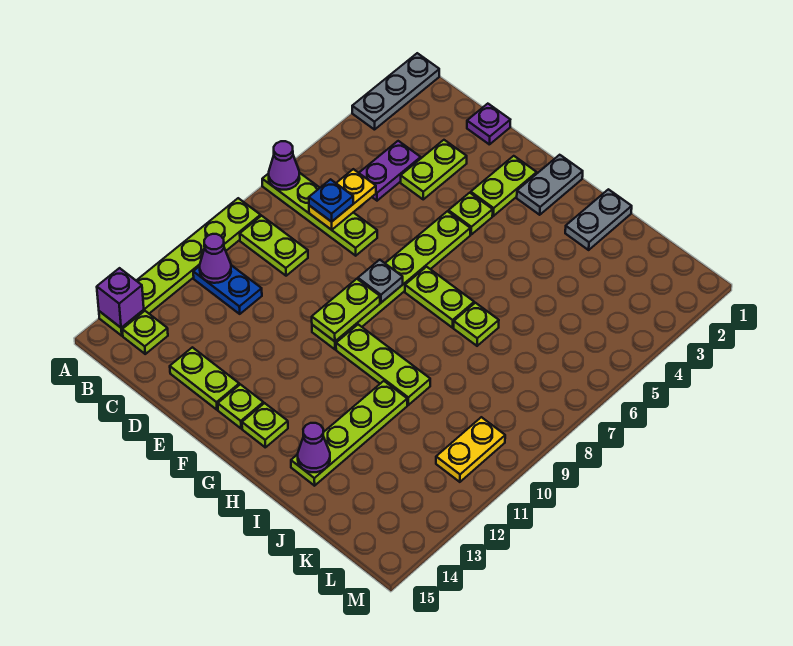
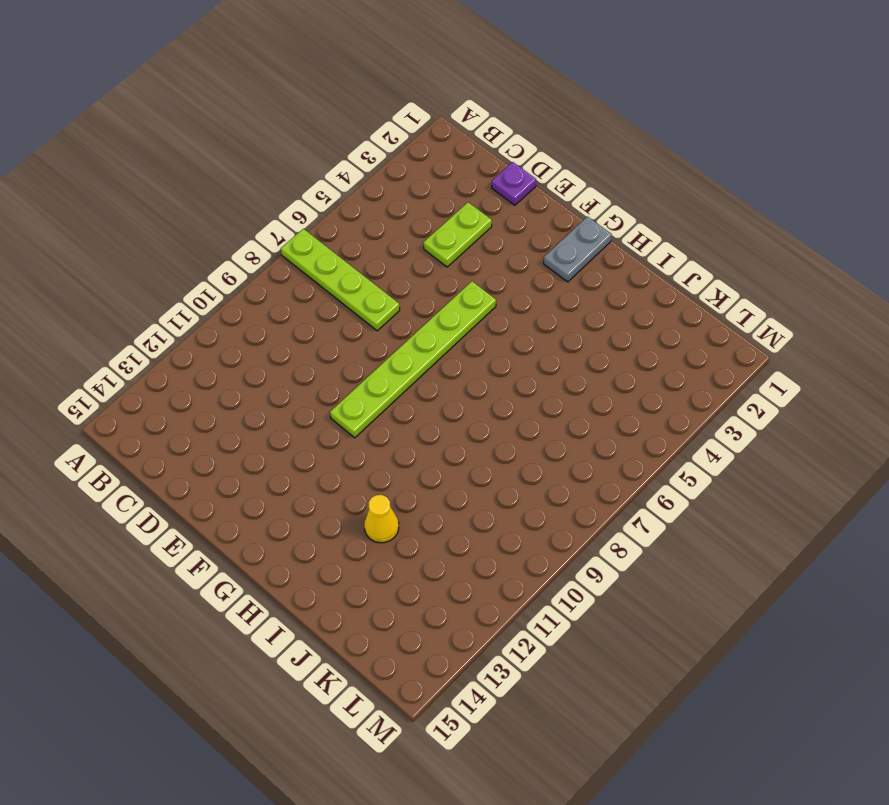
yellow cone I12 level 1 -> lime plate I11:I14 level 1
none -> grey plate A1:A3 level 1
none -> lime plate A9:A14 level 1
none -> lime plate B9:C9 level 1
none -> blue plate B11:C11 level 1

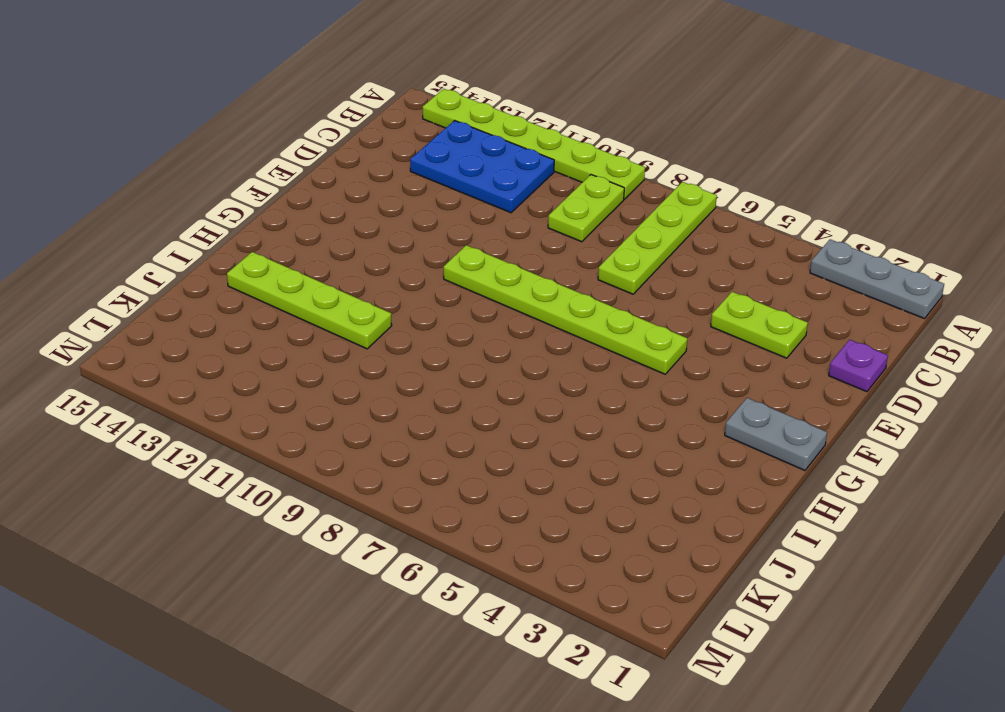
blue plate B11:C13 level 1 -> blue plate B11:C11 level 1
none -> lime plate B14 level 1
none -> purple plate C4:C5 level 1
none -> lime plate D14:E14 level 1
none -> lime plate F2:F3 level 1

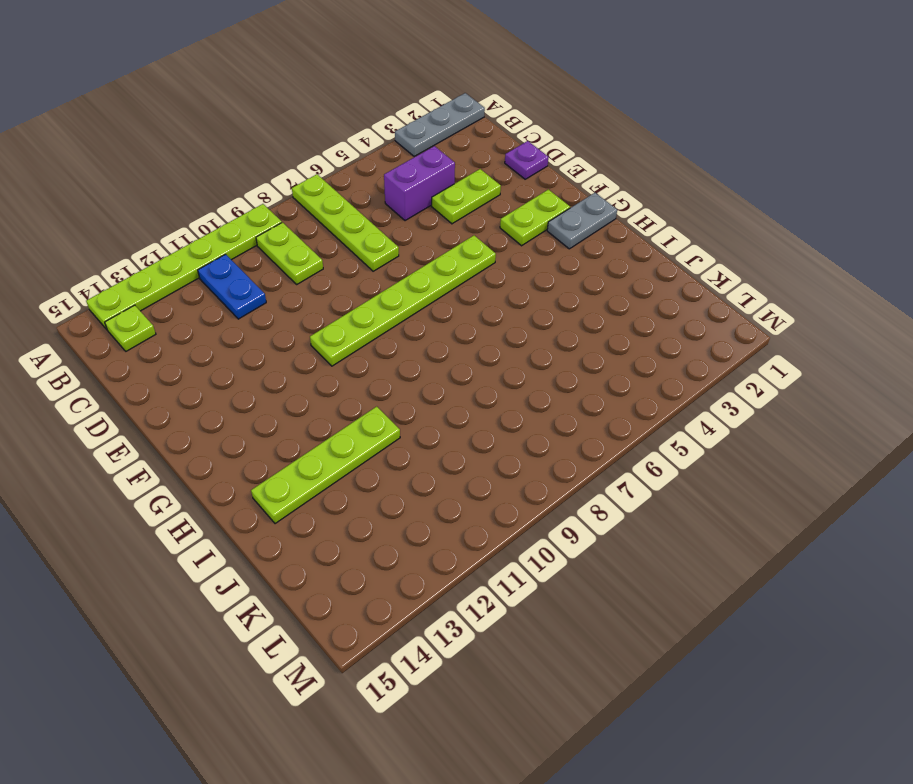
purple brick C4:C5 level 1 -> purple plate C4:C5 level 1
none -> lime plate D14:E14 level 1
none -> lime plate F4 level 1
none -> lime plate F14 level 1
none -> lime plate G7:H7 level 1

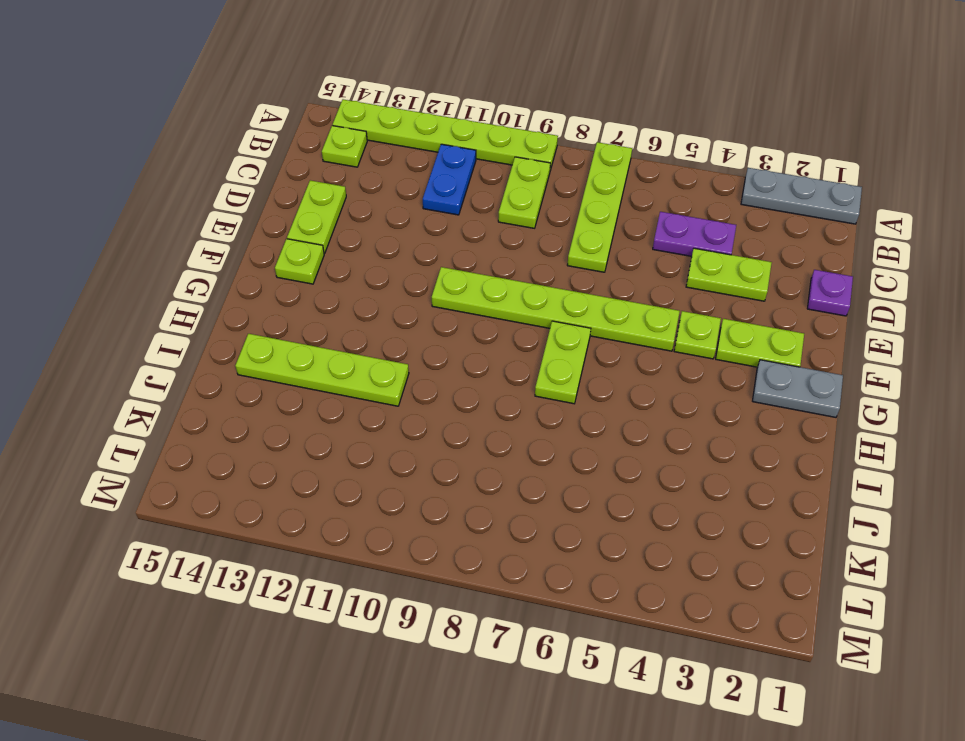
none -> lime plate G10:I10 level 1
none -> lime plate G14 level 1
none -> grey plate I1:I2 level 1
none -> lime plate I7 level 1

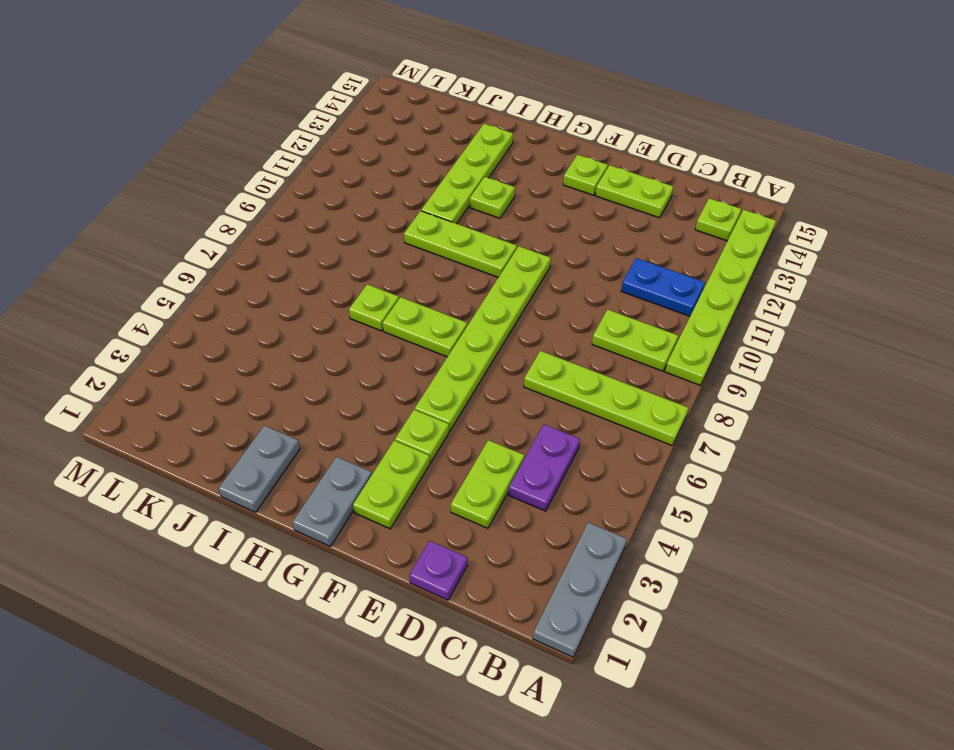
lime plate H12 level 1 -> lime plate G14 level 1
none -> yellow plate L10:L11 level 1
none -> purple cone A7 level 2
none -> purple brick A14 level 2
none -> purple cone B11 level 2

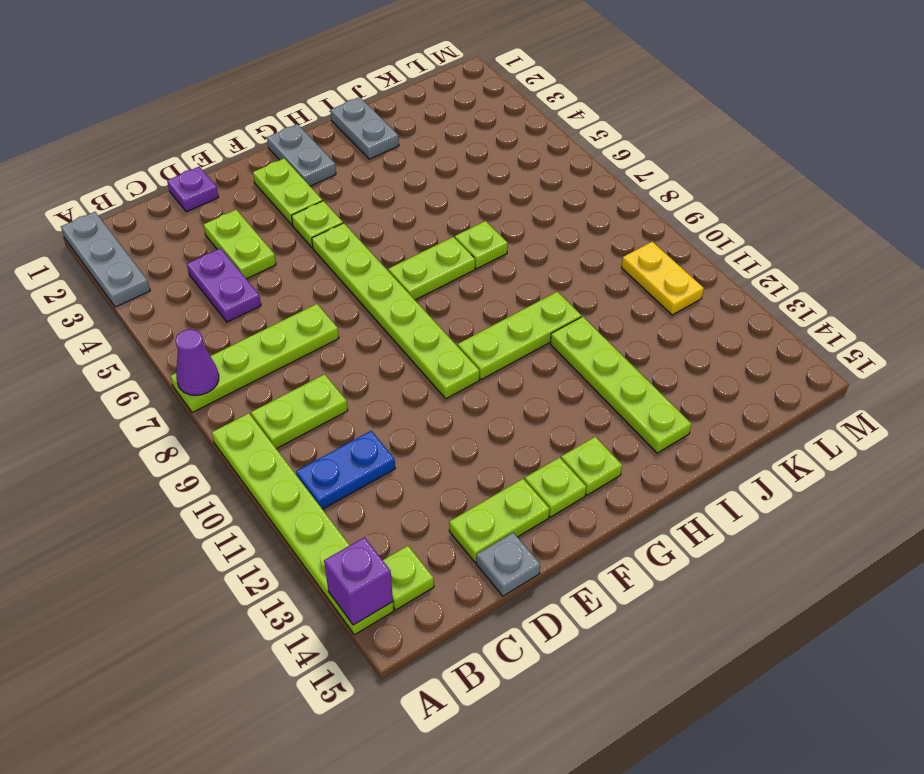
grey plate D15 level 1 -> grey plate F8 level 2
none -> purple cone B11 level 2
none -> yellow plate C6:C7 level 2
none -> lime plate F9:F10 level 2
none -> purple cone I14 level 2

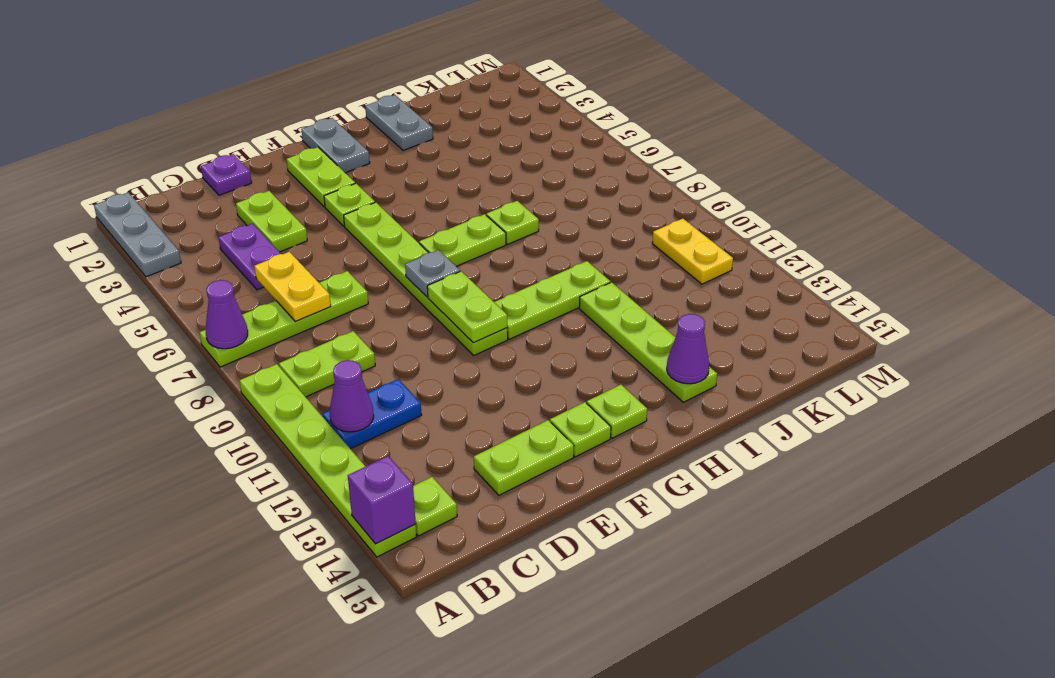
none -> blue plate C7 level 3

